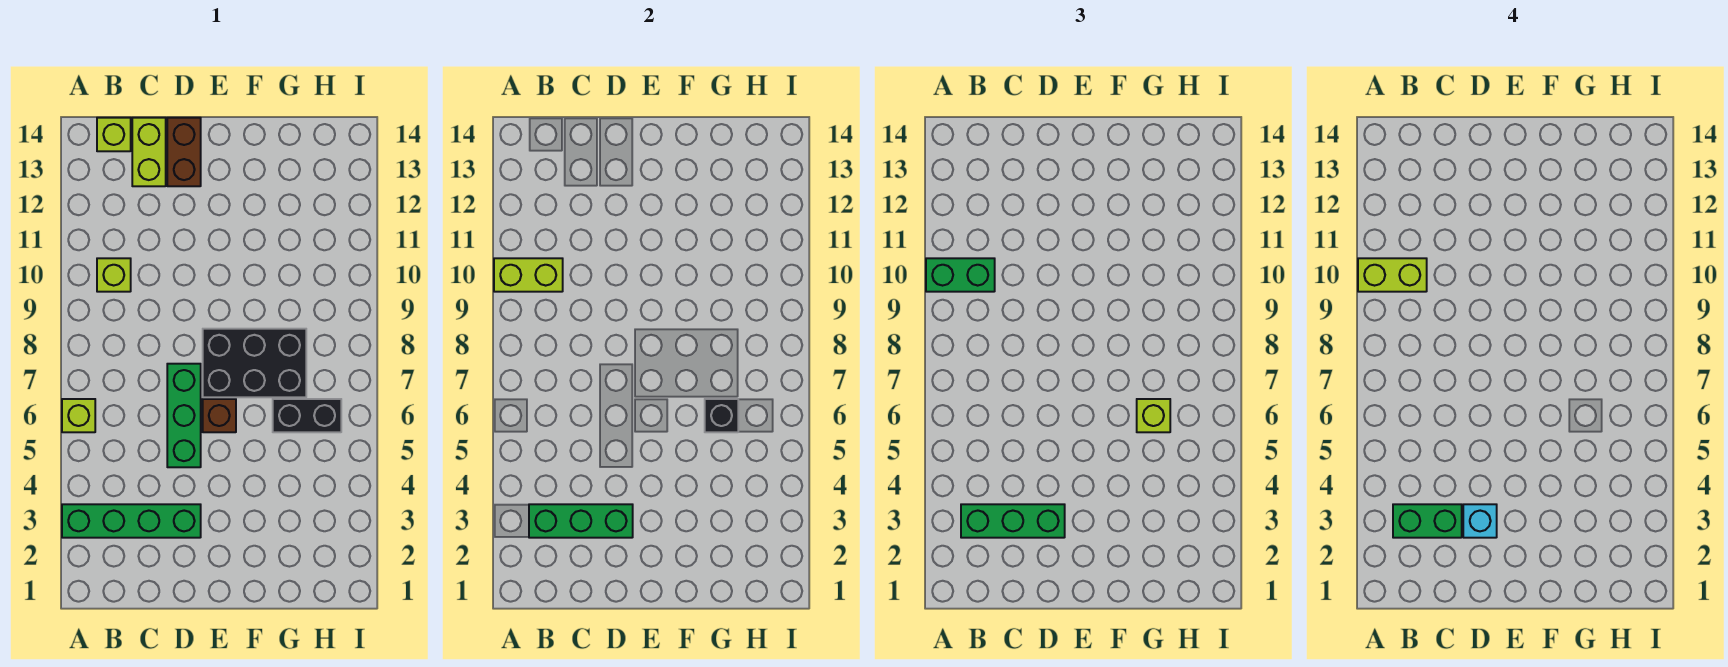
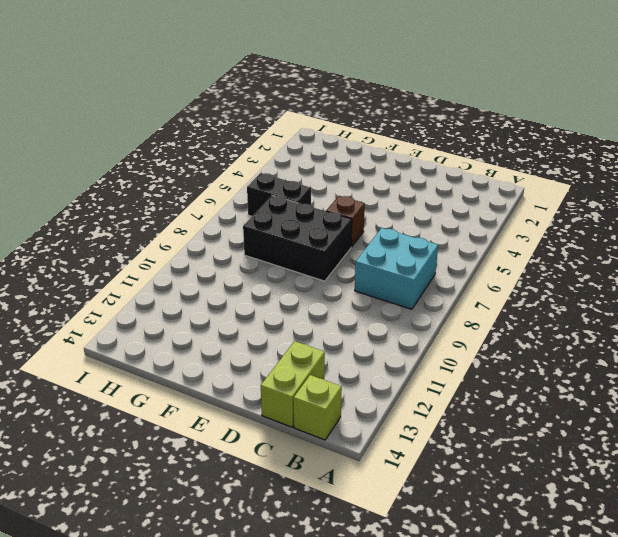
cyan brick B7:C8 level 1 -> none
none -> green brick A3:D3 level 1
none -> lime brick A6 level 1
none -> lime brick B10 level 1

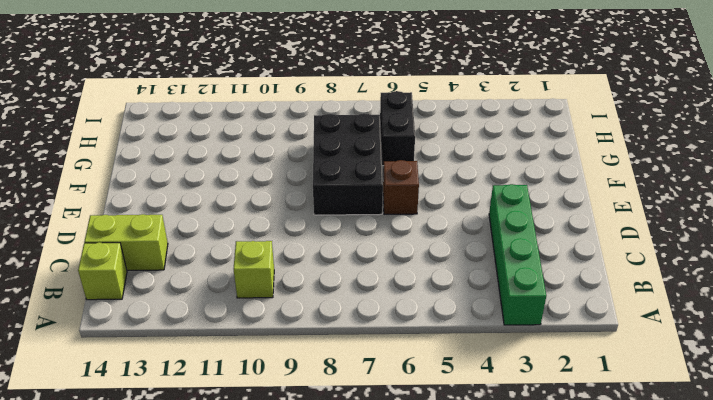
none -> lime brick A6 level 1
none -> green brick D5:D7 level 1
none -> brown brick D13:D14 level 1

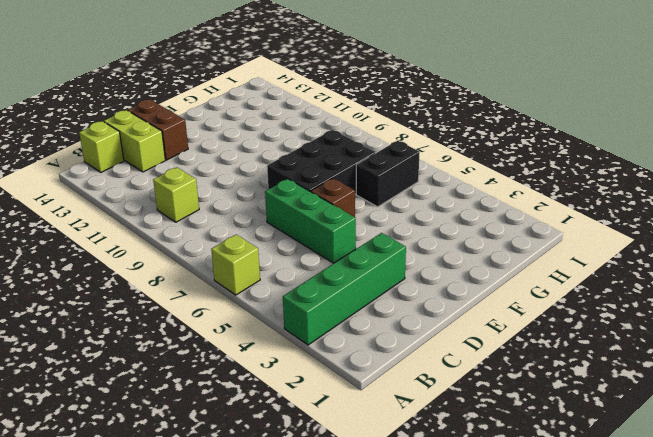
none -> lime brick A10:B10 level 2
none -> green brick B3:D3 level 2
none -> black brick G6 level 2

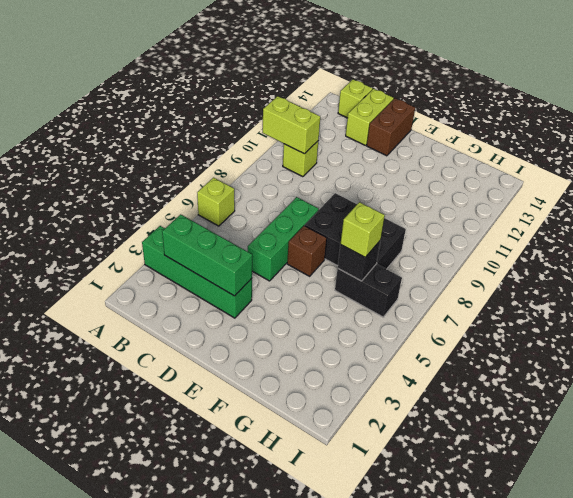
none -> green brick A10:B10 level 3
none -> green brick B3:D3 level 3
none -> lime brick A10:B10 level 4

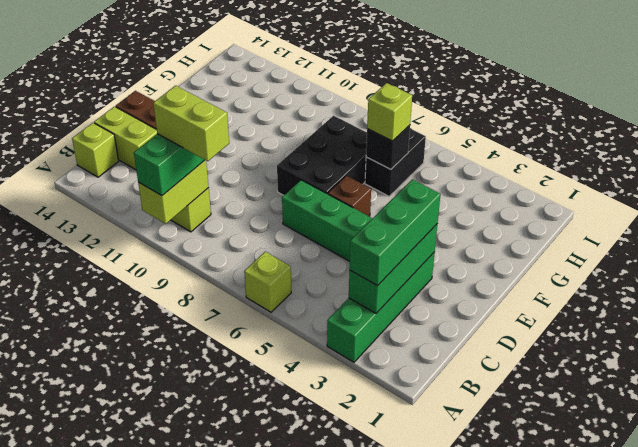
lime brick B9:B10 level 4 -> lime brick A10:B10 level 4
none -> green brick B3:C3 level 4
none -> cyan brick D3 level 4

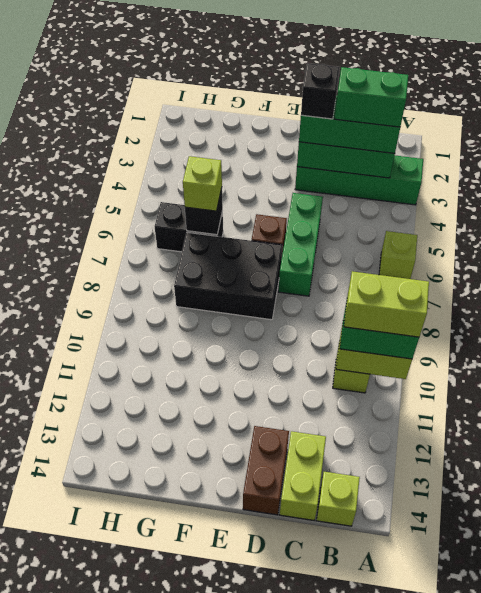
black brick D3 level 4 -> cyan brick D3 level 4

